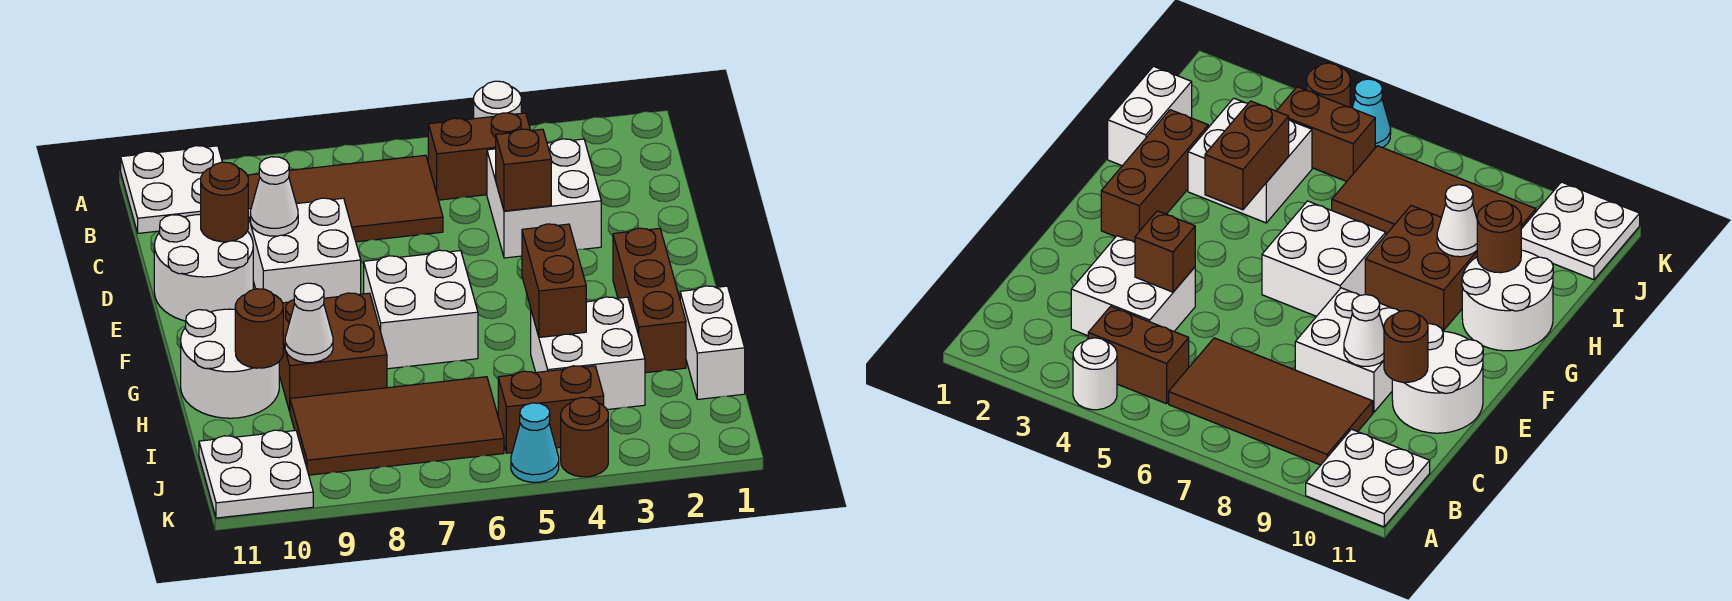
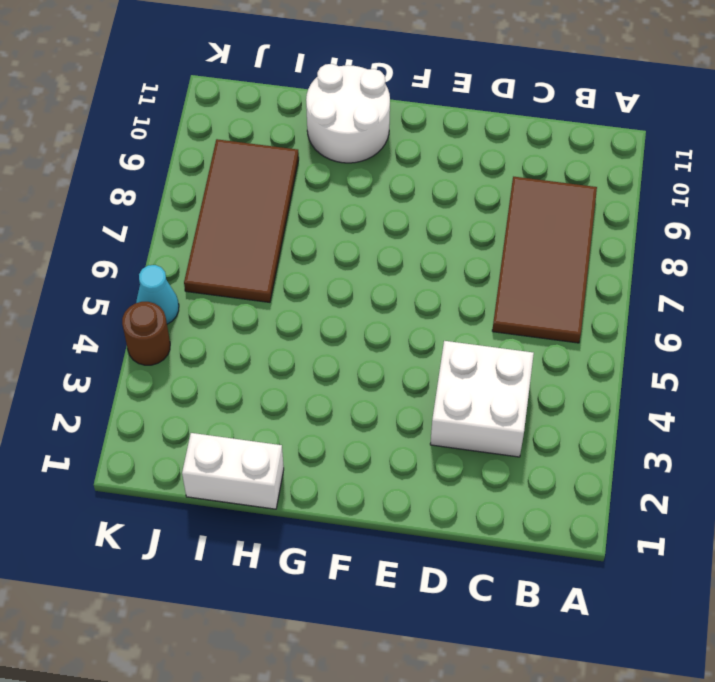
none -> white round brick A4 level 1
none -> white plate A10:B11 level 1
none -> brown brick B4:B5 level 1

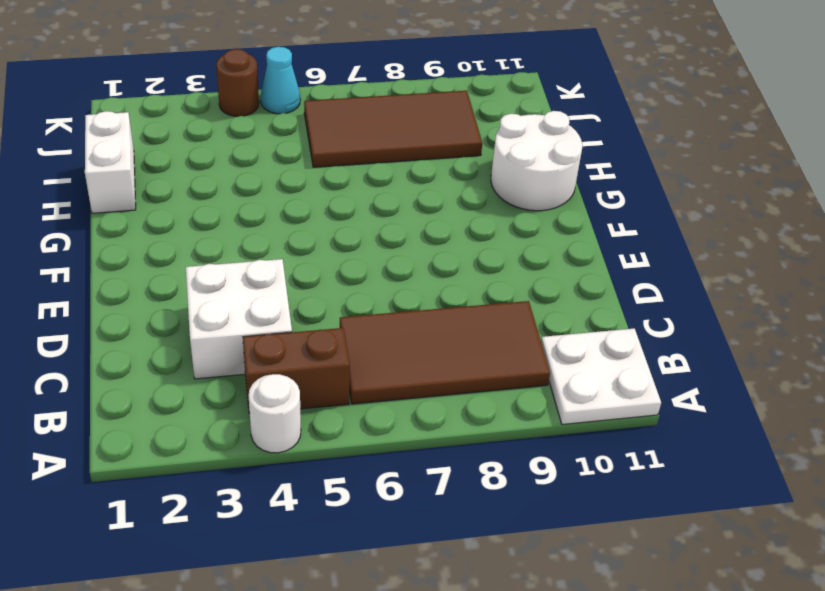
none -> white brick D8:E9 level 1
none -> white round brick D10:E11 level 1
none -> brown brick F2:H2 level 1

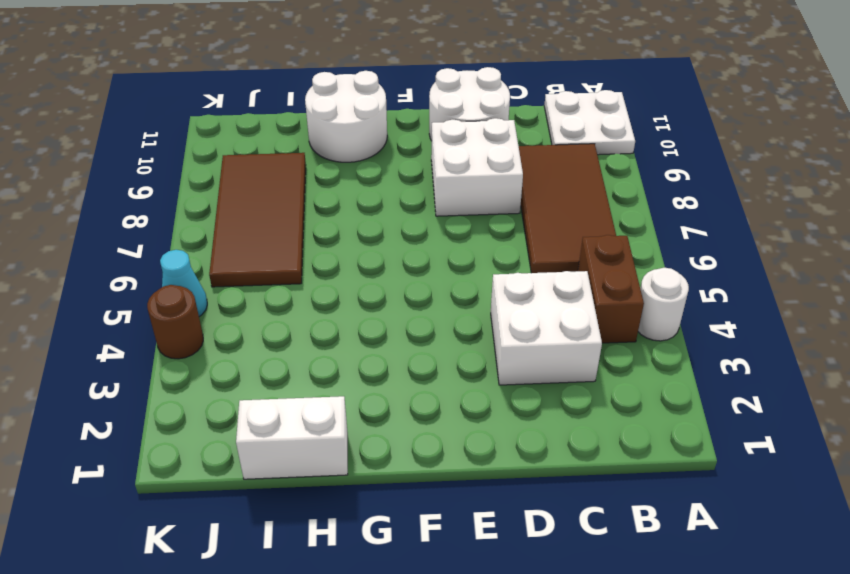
none -> brown brick F2:H2 level 1
none -> white brick F6:G7 level 1
none -> brown brick G8:H9 level 1

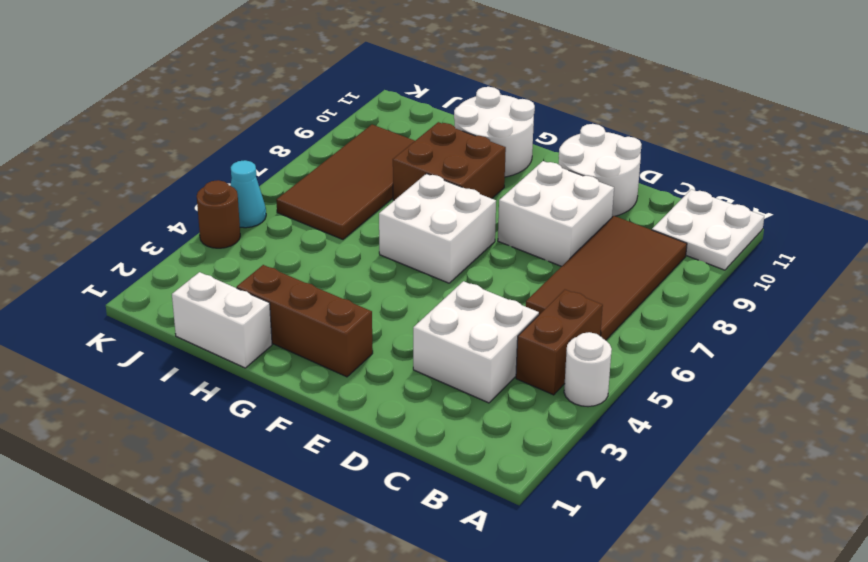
none -> white brick H3:I4 level 1
none -> brown brick J4:J5 level 1
none -> white plate J10:K11 level 1

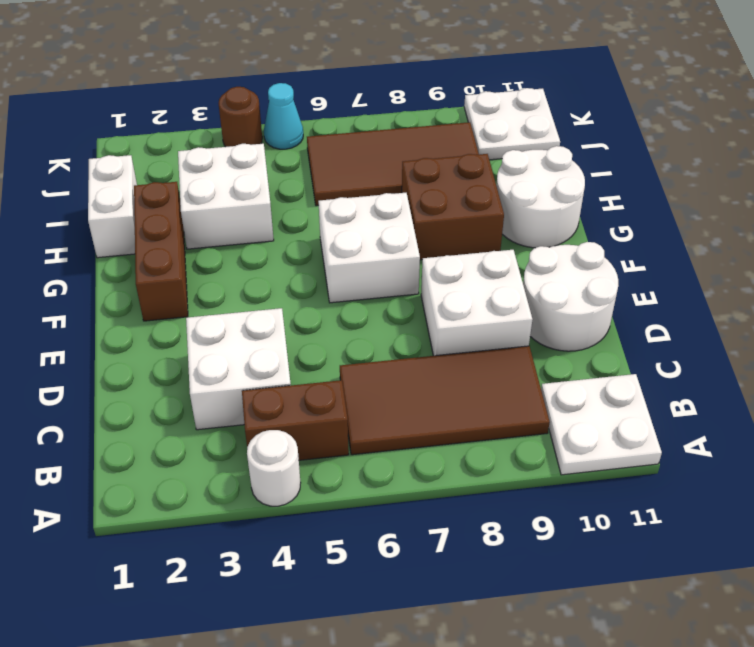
none -> brown brick J4:J5 level 1
none -> brown brick D4 level 2
none -> white cone D9 level 2

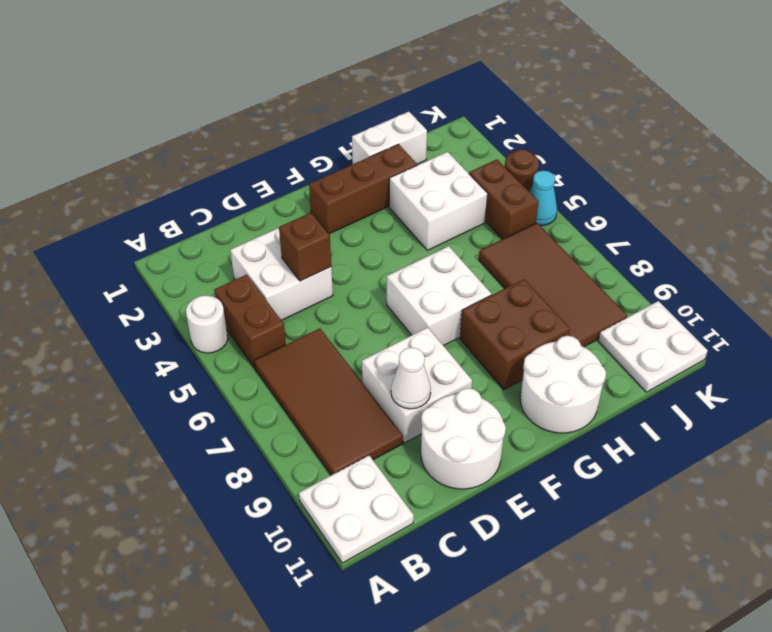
none -> brown round brick D10 level 2
none -> brown brick G4:H4 level 2
none -> white cone H9 level 2

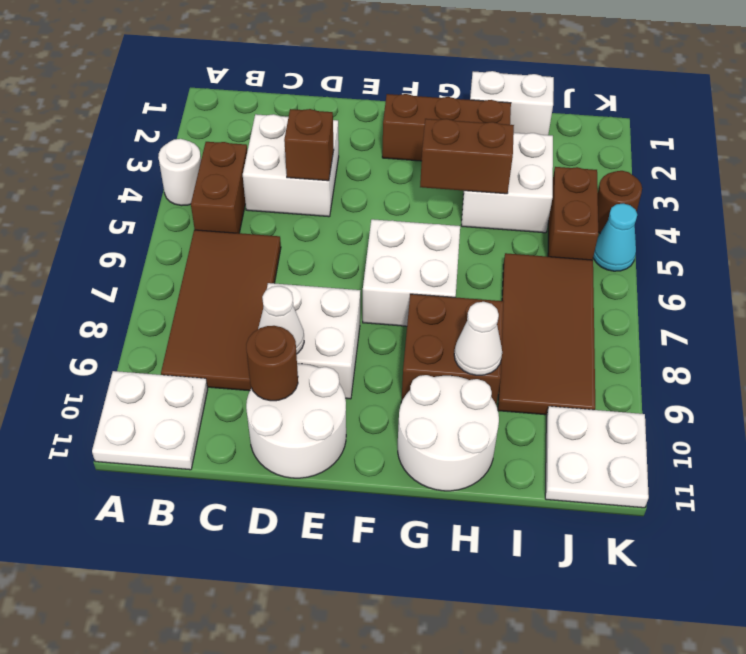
none -> brown round brick H10 level 2

